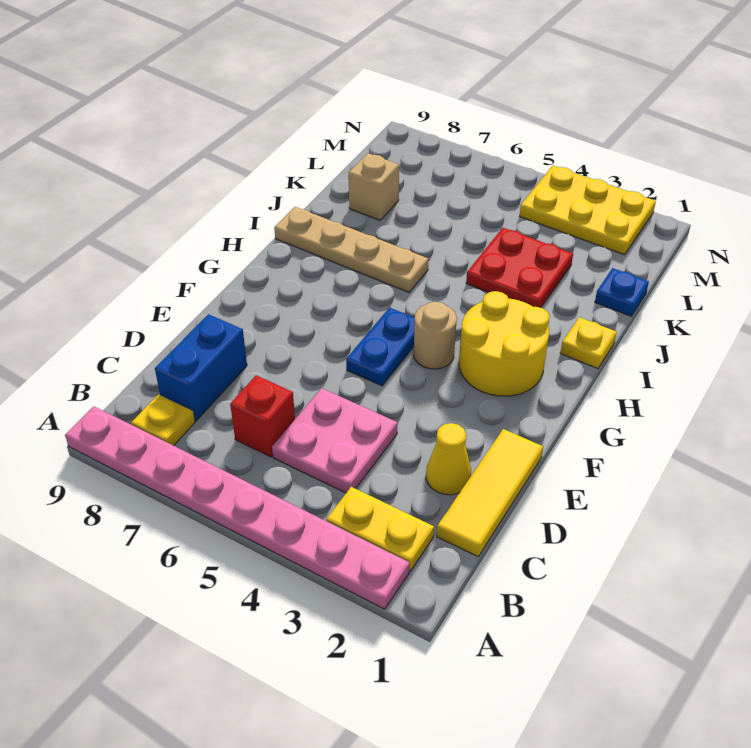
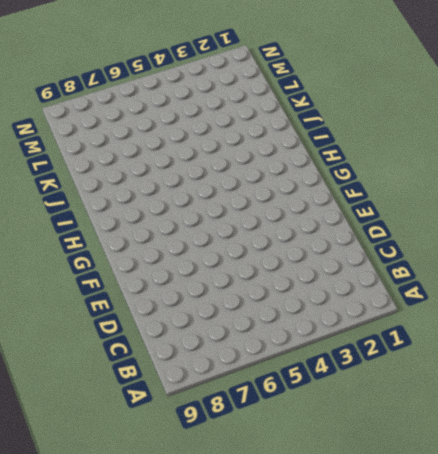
none -> pink plate A2:A9 level 1
none -> yellow plate B2:B3 level 1
none -> yellow plate B8 level 1

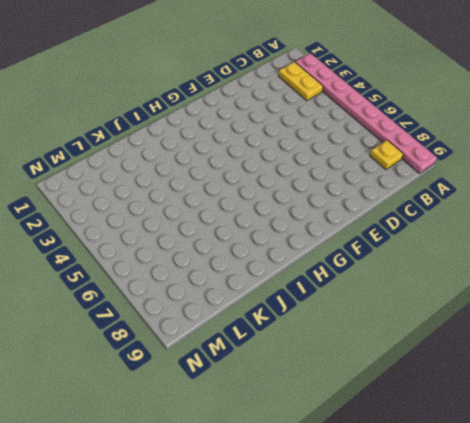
none -> yellow tile C1:E1 level 1
none -> pink plate C4:D5 level 1
none -> red brick C6 level 1

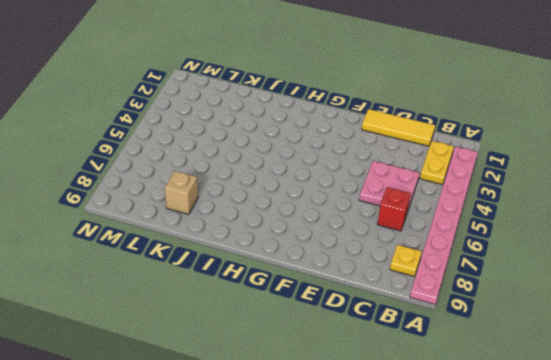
none -> blue brick C8:D8 level 1
none -> yellow cone D2 level 1
none -> blue plate F5:G5 level 1

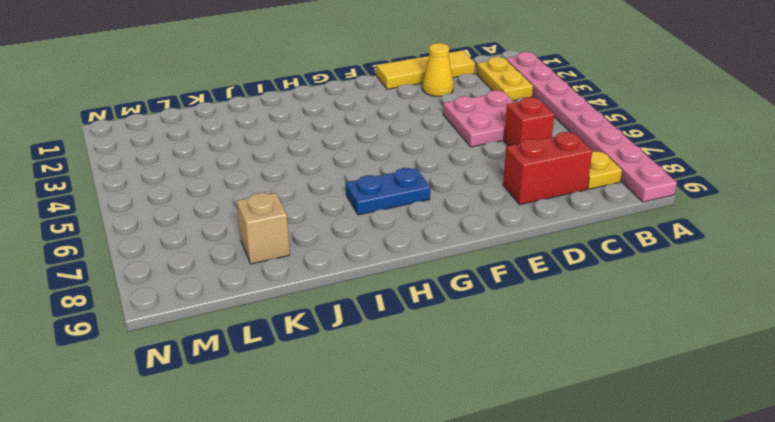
red brick C8:D8 level 1 -> blue brick C8:D8 level 1
blue plate G7:H7 level 1 -> blue plate F5:G5 level 1
none -> yellow round brick G2:H3 level 1
none -> tan round brick G4 level 1
none -> yellow plate I1 level 1

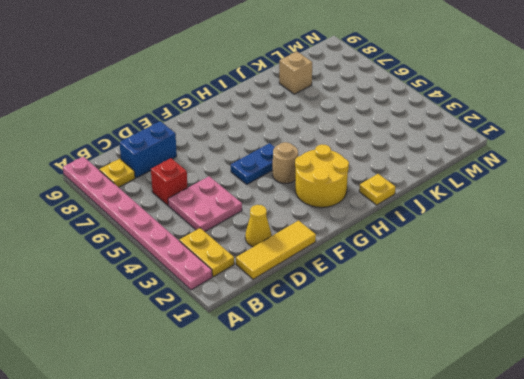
none -> tan plate I6:I9 level 1
none -> red plate J3:K4 level 1
none -> blue plate K1 level 1

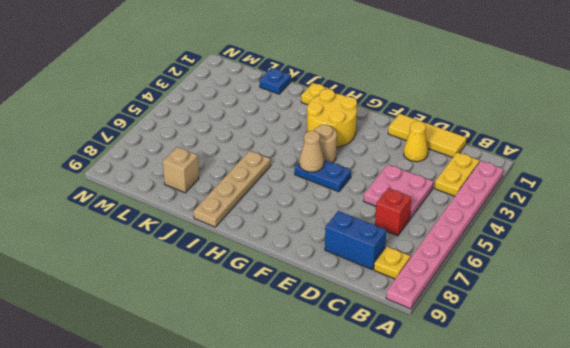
tan cone G5 level 2 -> none
none -> red plate J3:K4 level 1
none -> yellow plate M2:N4 level 1

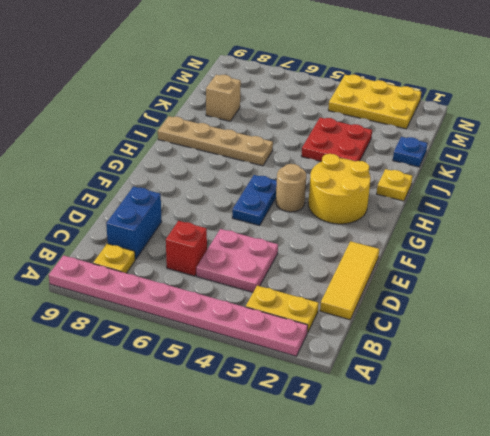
none -> yellow cone D2 level 1

